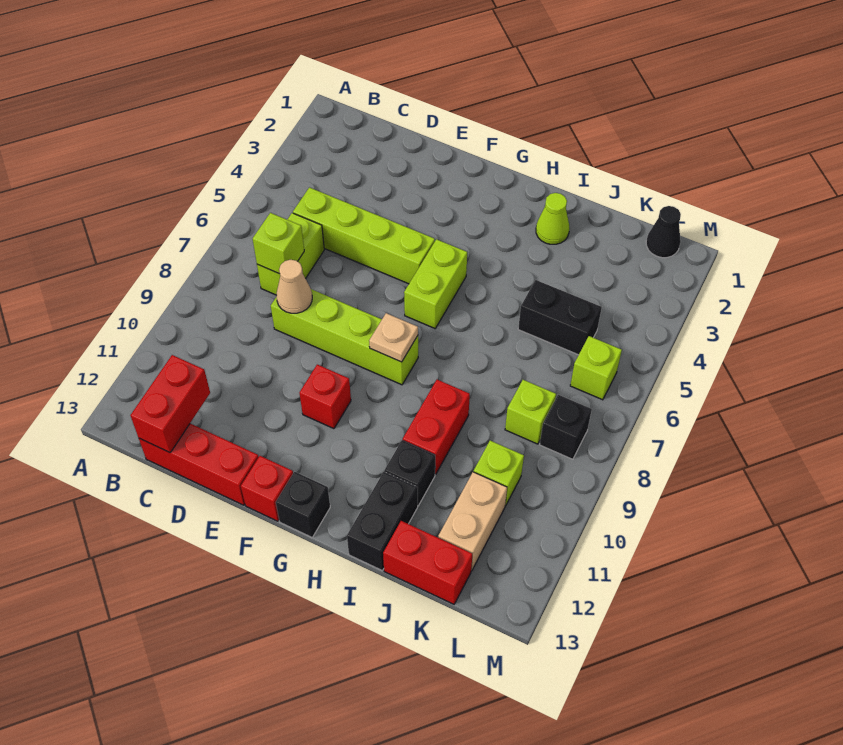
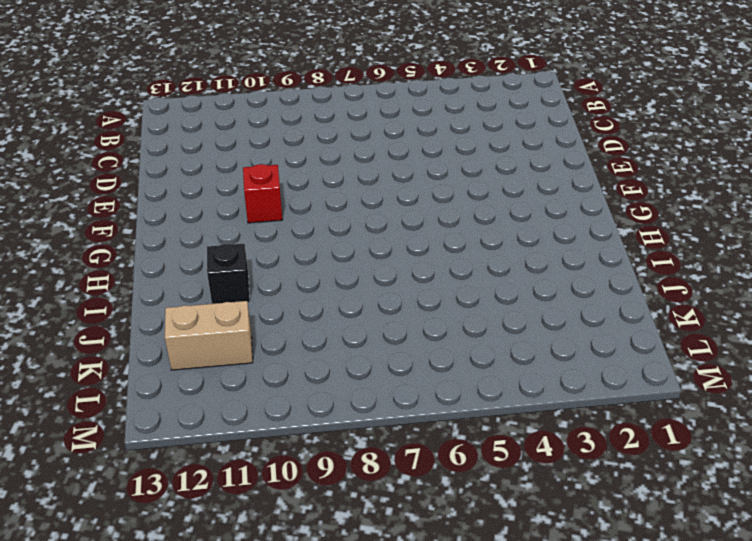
none -> lime brick C5:F5 level 1
none -> lime brick C6:C7 level 1
none -> red brick C13:E13 level 1

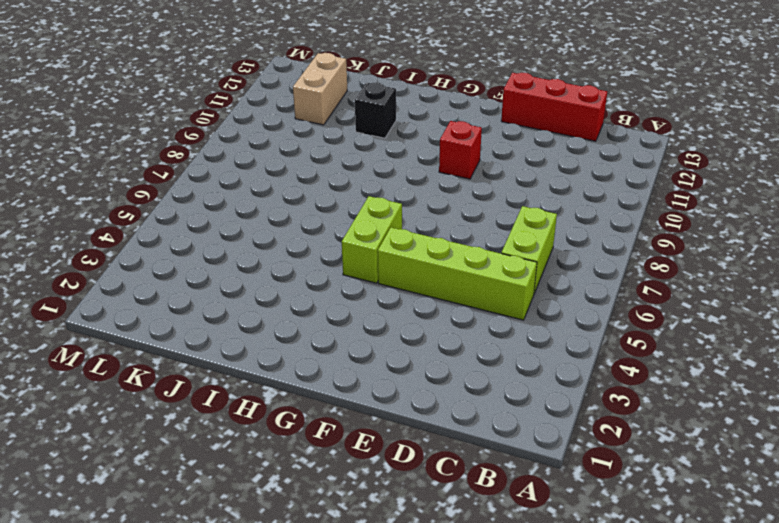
none -> lime brick D8:G8 level 1
none -> red brick F13 level 1
none -> black brick G13 level 1

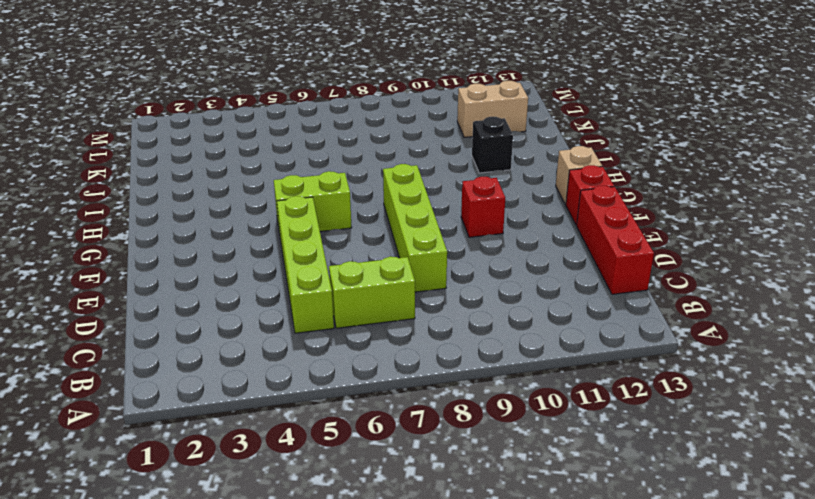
tan brick G13 level 1 -> black brick G13 level 1
none -> lime cone I2 level 1
none -> red brick I9:I10 level 1
none -> black brick I12:I13 level 1

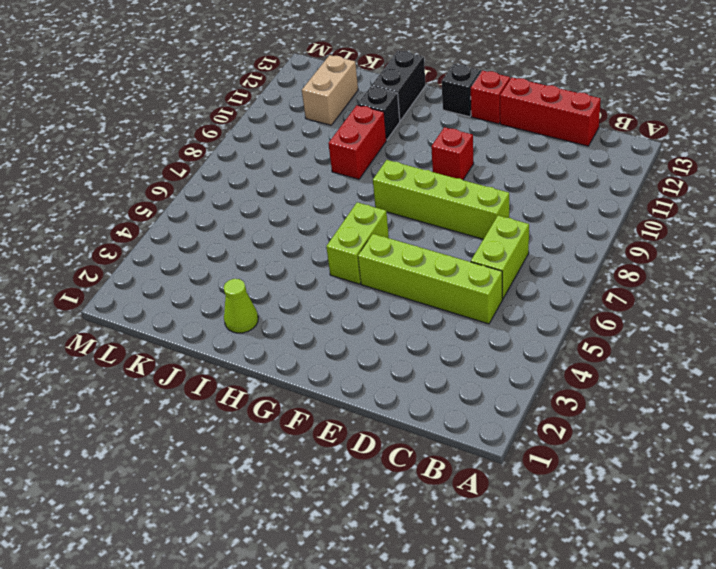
none -> black brick J5:K5 level 1
none -> red brick J13:K13 level 1
none -> lime brick K8 level 1

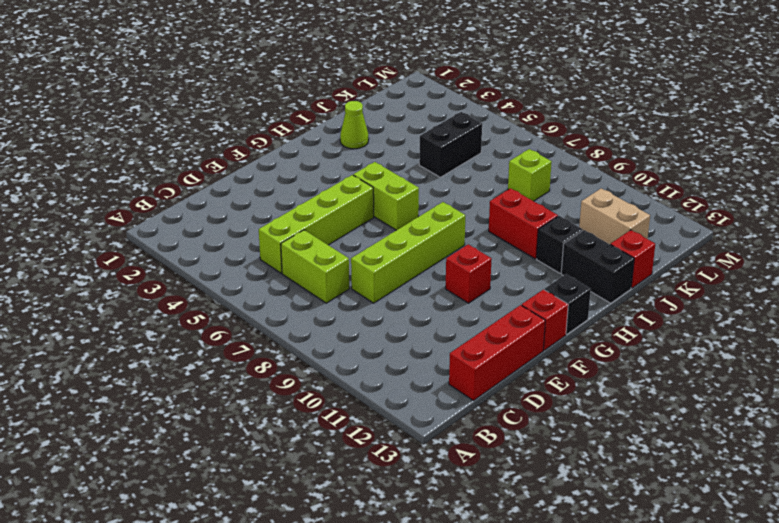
red brick J13 level 1 -> red brick J13:K13 level 1
none -> lime brick K10 level 1
none -> black cone L1 level 1
none -> lime brick L6 level 1

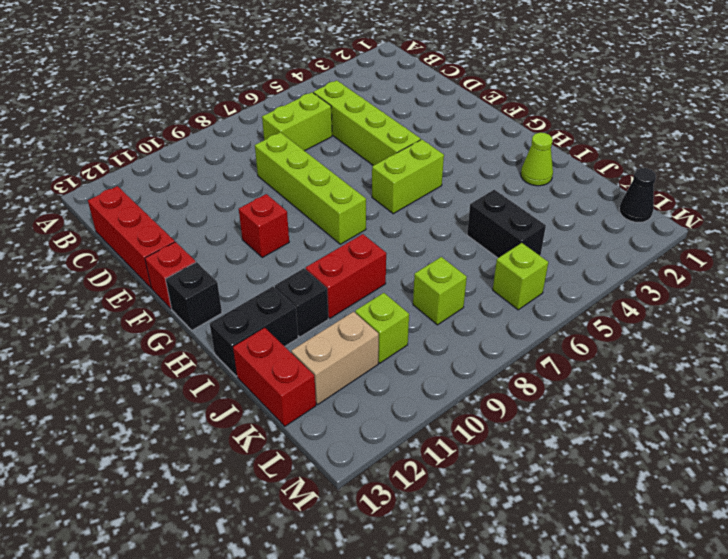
none -> black brick L8 level 1
none -> lime brick C7 level 2
none -> red brick C12:C13 level 2

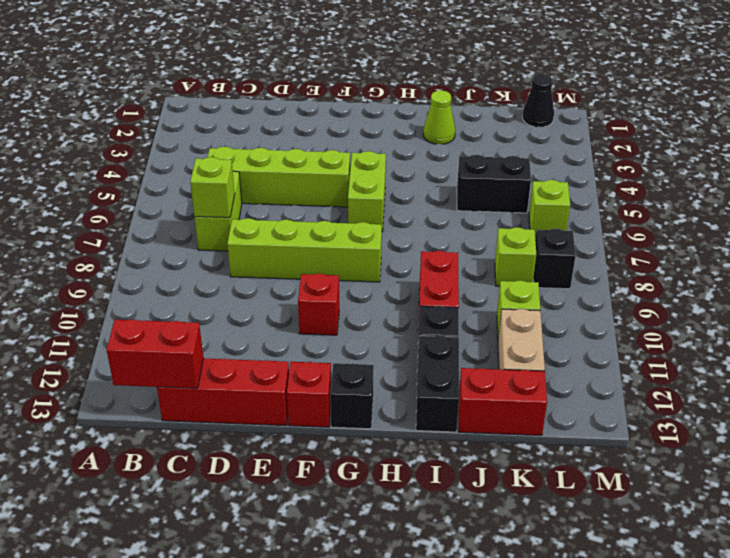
red brick B13:C13 level 2 -> red brick C12:C13 level 2
none -> tan cone D8 level 2
none -> tan plate G8 level 2

